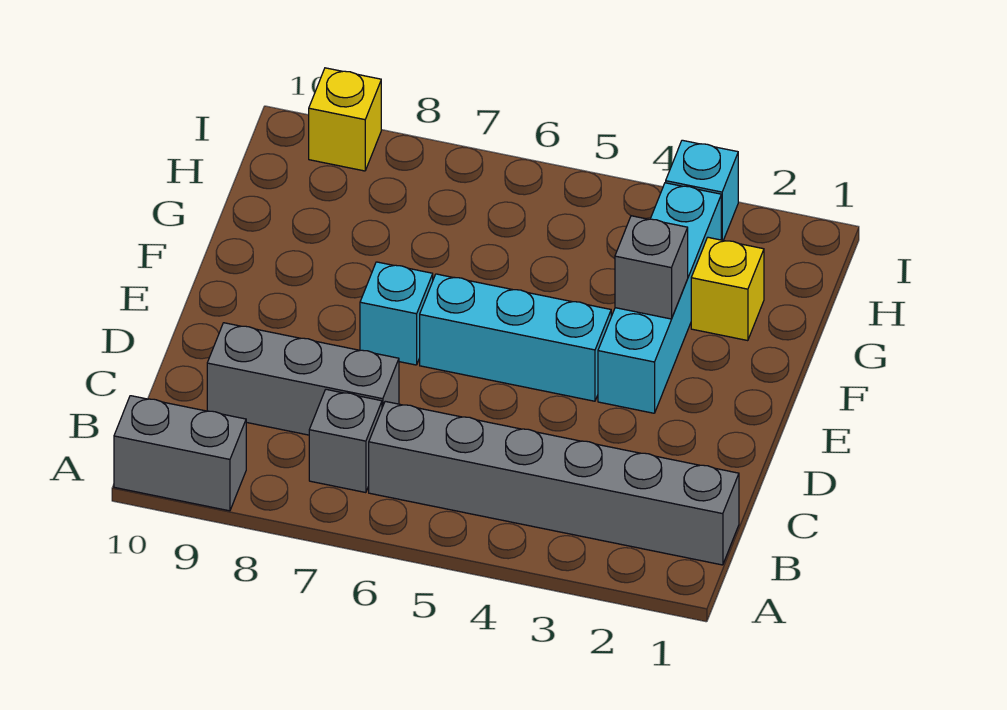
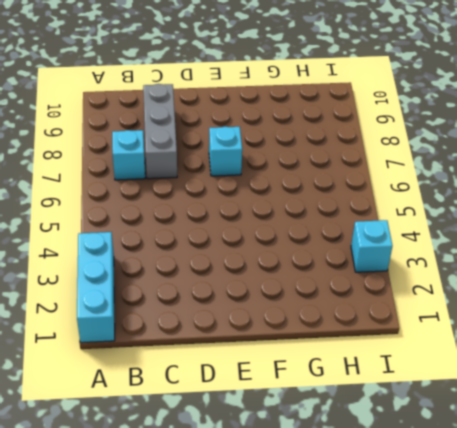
cyan brick A1:A3 level 1 -> cyan brick E4:E6 level 1
cyan brick B7 level 1 -> grey brick B7 level 1
none -> grey brick A9:A10 level 1
none -> grey brick B1:B6 level 1

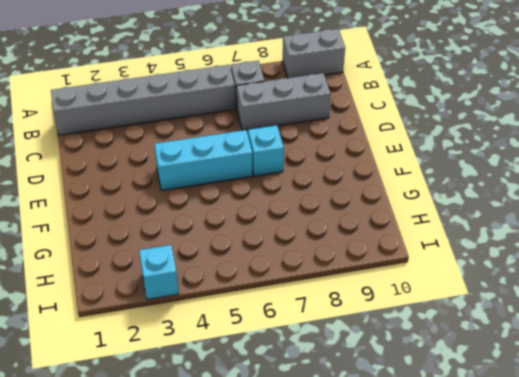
none -> cyan brick E3:H3 level 1
none -> yellow brick G2 level 1

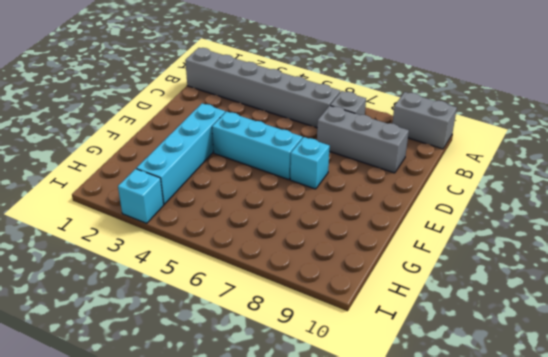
none -> yellow brick G2 level 1
none -> yellow brick I9 level 1

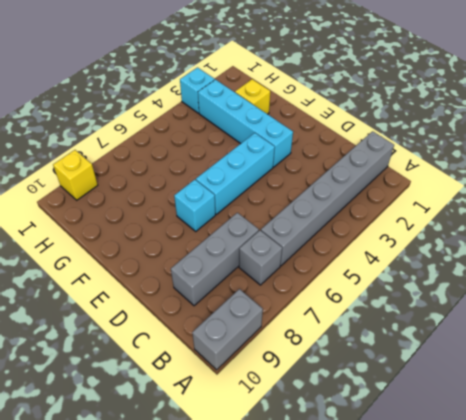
none -> grey brick F3 level 2

